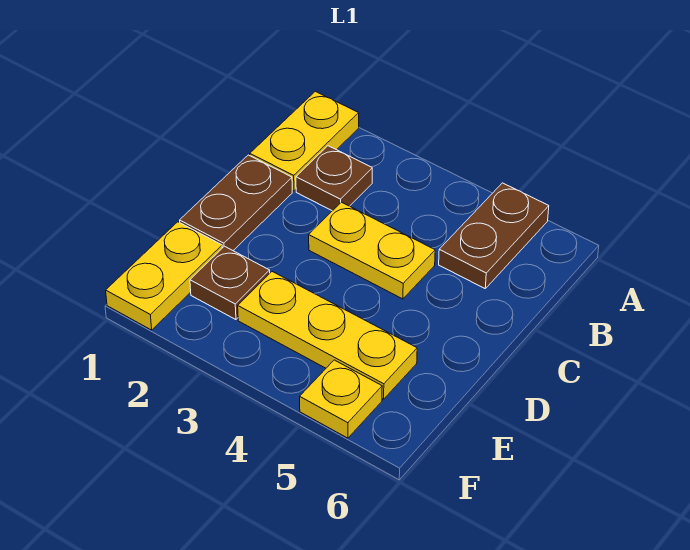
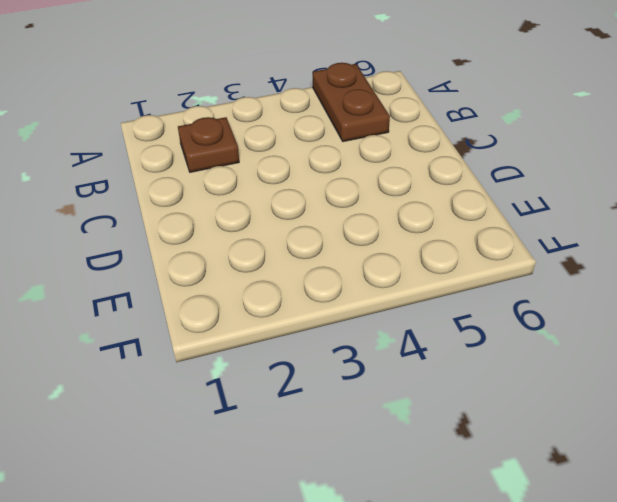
none -> yellow plate A1:B1 level 1
none -> brown plate C1:D1 level 1

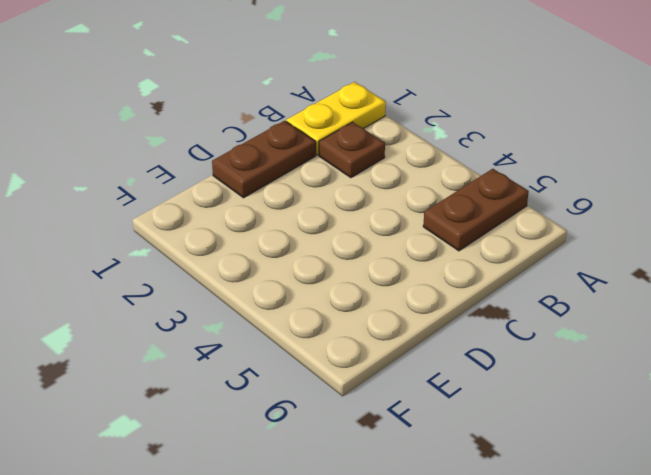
none -> yellow plate C3:C4 level 1
none -> yellow plate E1:F1 level 1

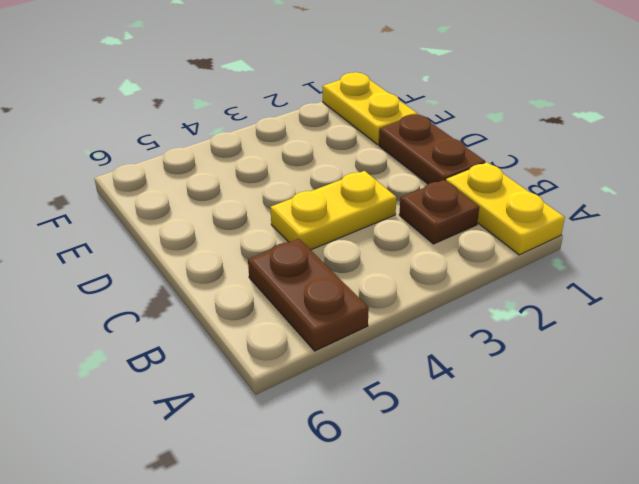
none -> brown plate E2 level 1
none -> yellow plate E3:E5 level 1

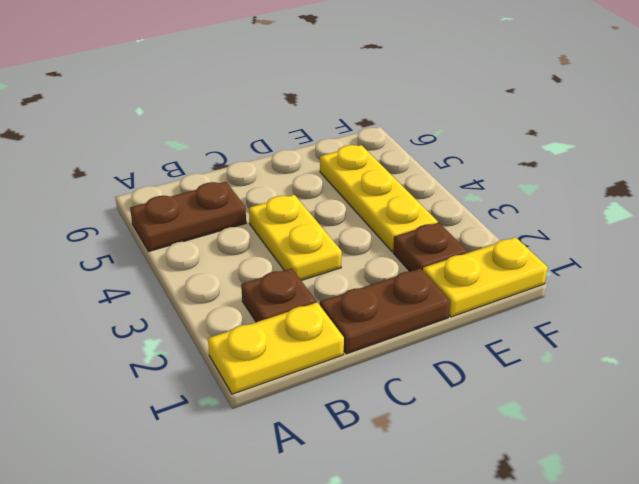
none -> yellow plate F5 level 1

